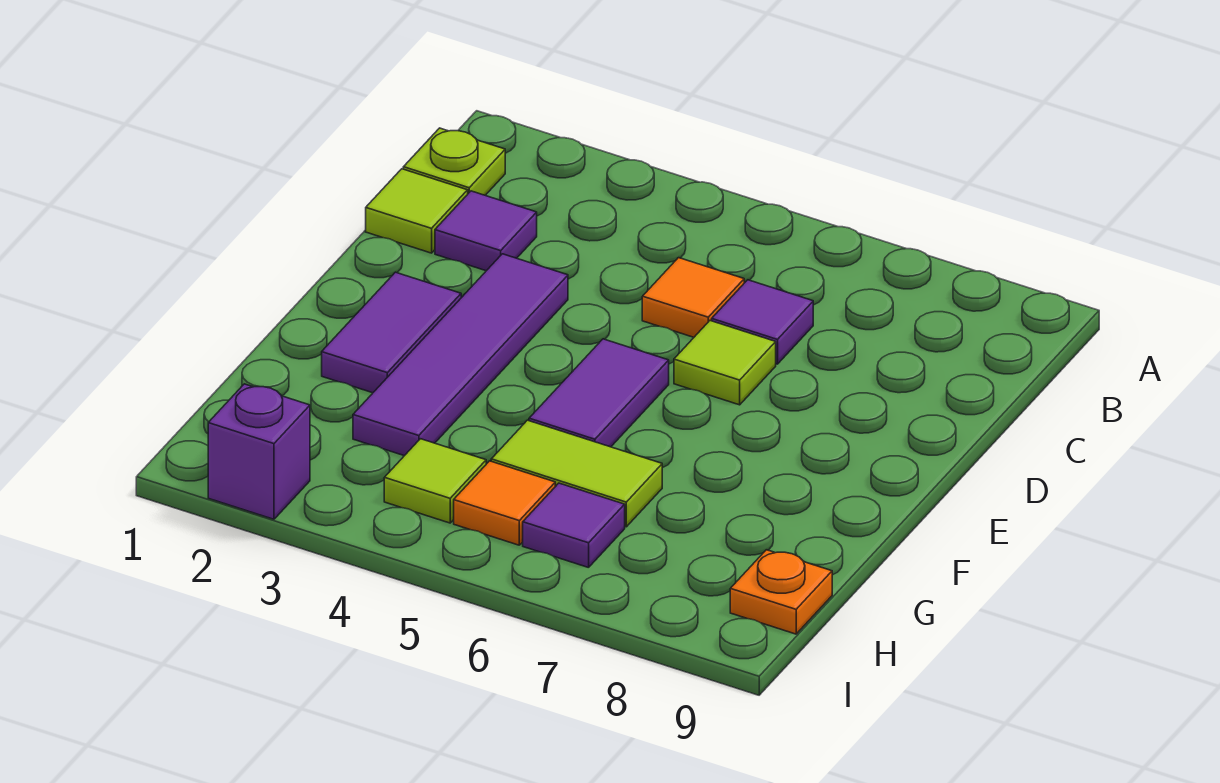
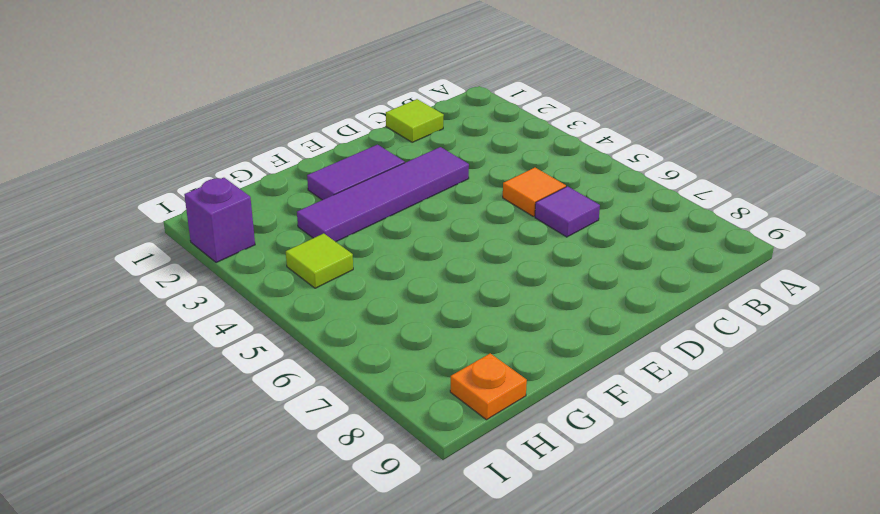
none -> lime plate B1 level 1
none -> purple tile C2 level 1
none -> lime tile D6 level 1

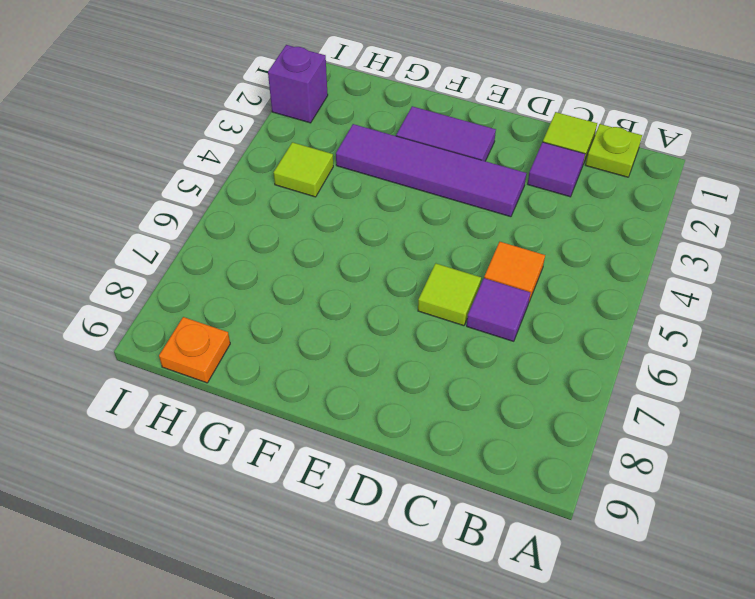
none -> purple tile E5:F5 level 1
none -> lime tile G5:G6 level 1
none -> orange tile H5 level 1

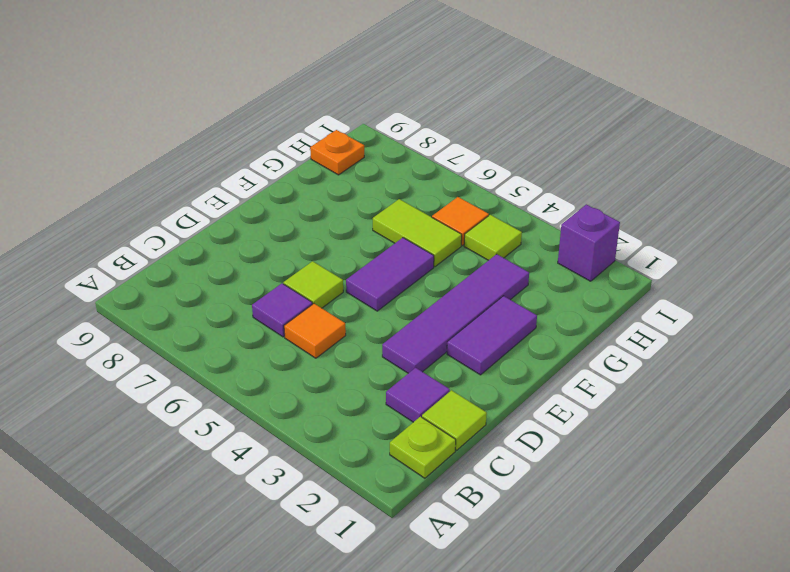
none -> purple tile H6 level 1

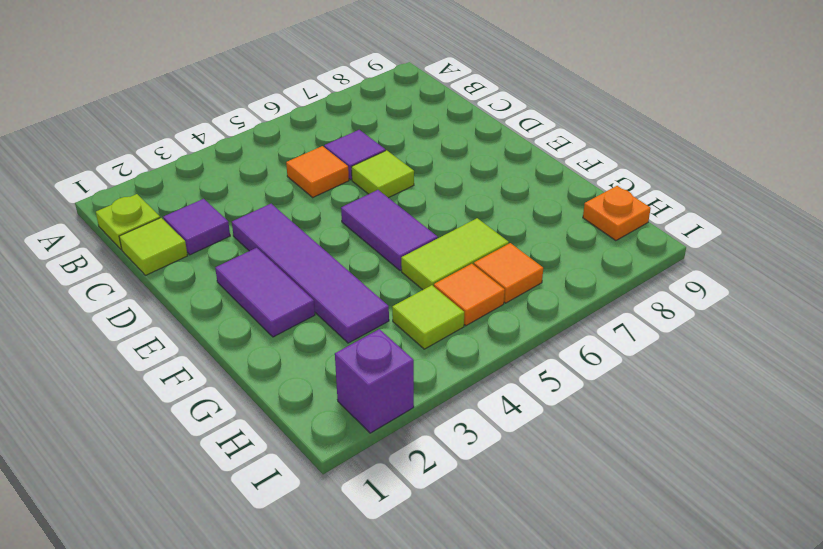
orange tile H6 level 1 -> purple tile H6 level 1

